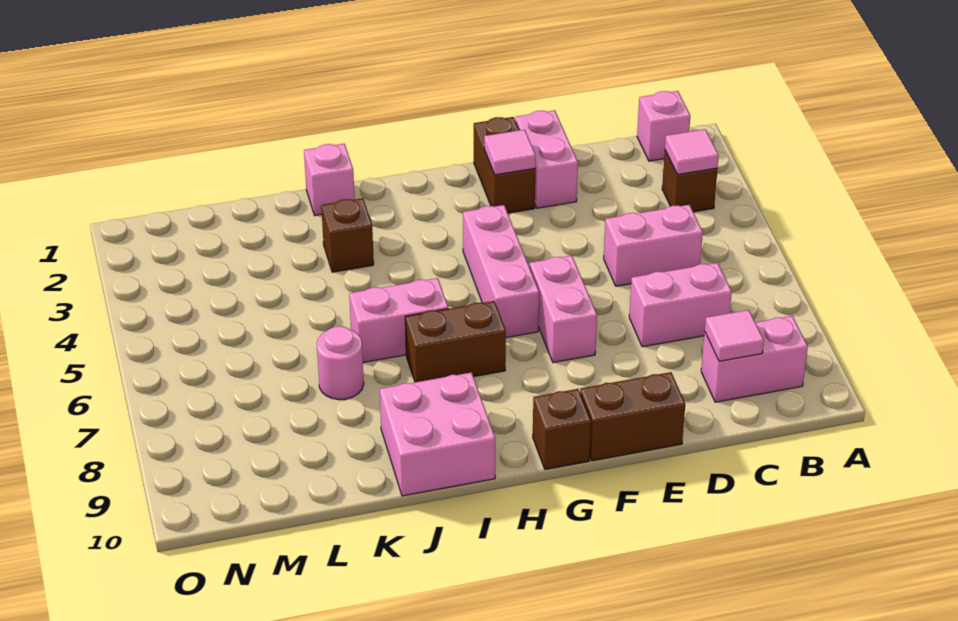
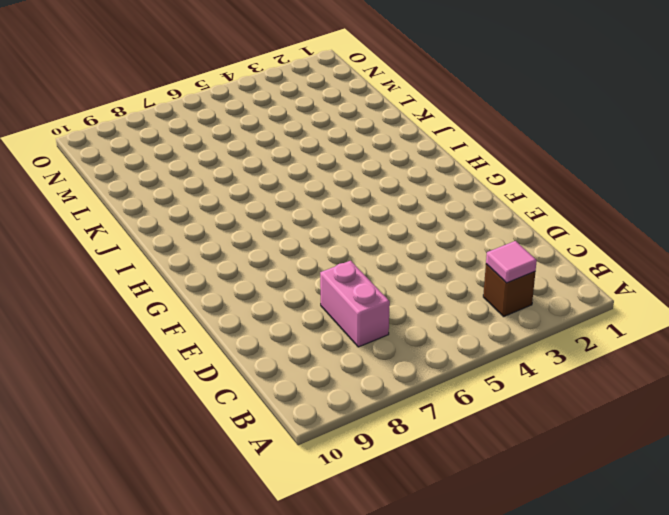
none -> pink brick B1 level 1
none -> pink brick B9:C9 level 1
none -> pink brick C5:D5 level 1

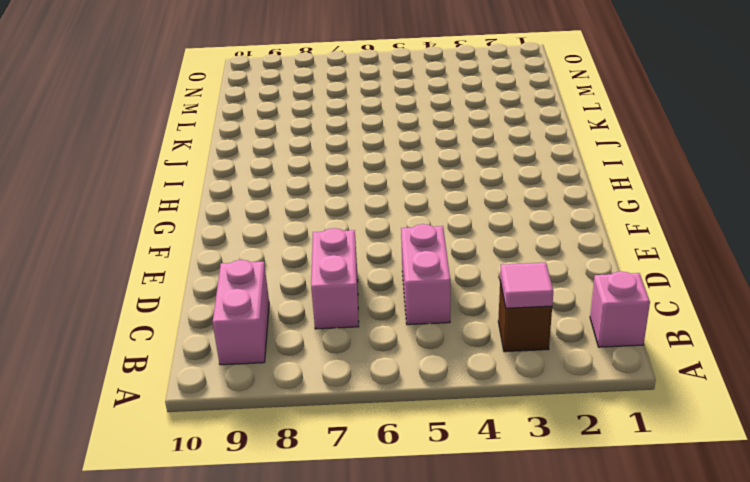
none -> pink brick E1:E2 level 1
none -> brown brick E10:F10 level 1
none -> brown brick F1:F2 level 1

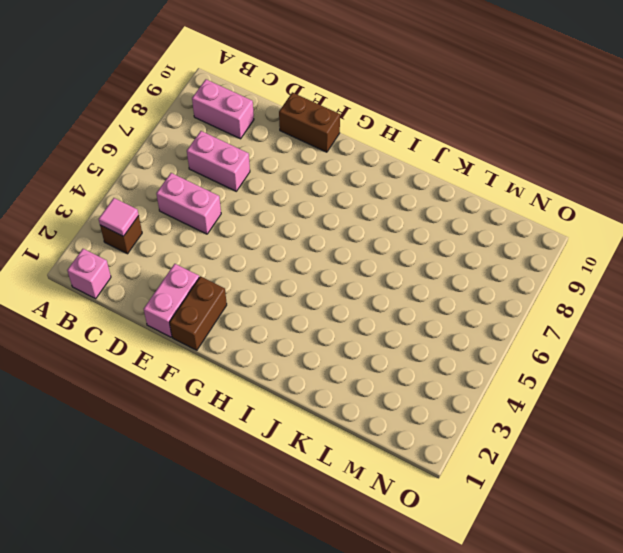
none -> pink brick F6:F7 level 1
none -> pink brick G4:G6 level 1
none -> brown brick G10 level 1

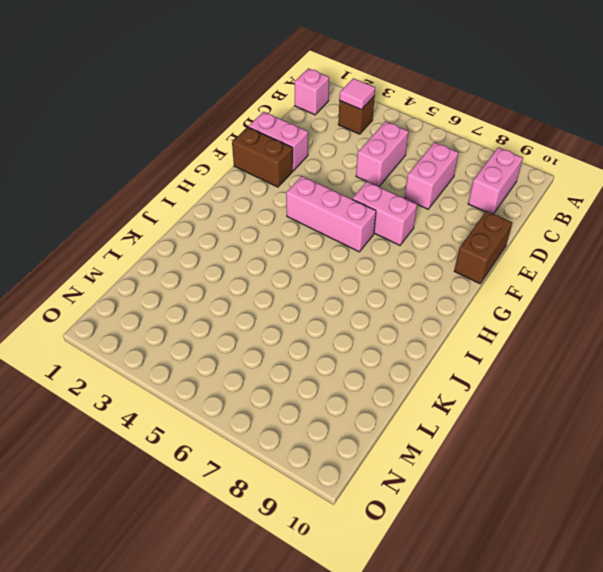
none -> brown brick G10 level 1
none -> brown brick H7:I7 level 1
none -> pink brick I6:J6 level 1

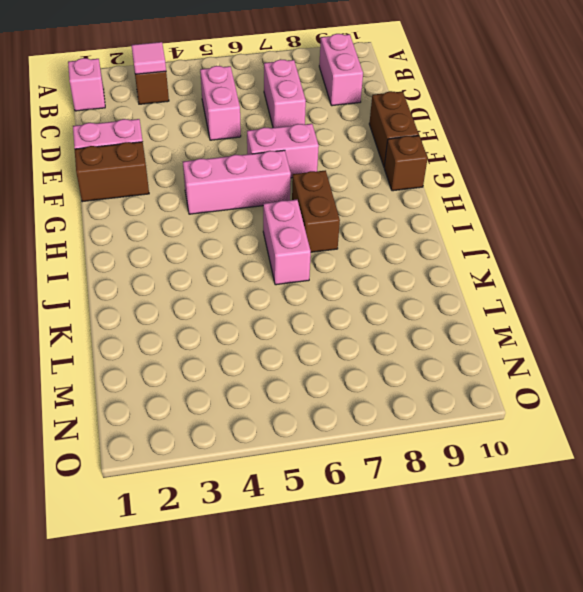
none -> pink brick I9:J10 level 1
none -> pink brick J1 level 1
none -> brown brick J3 level 1

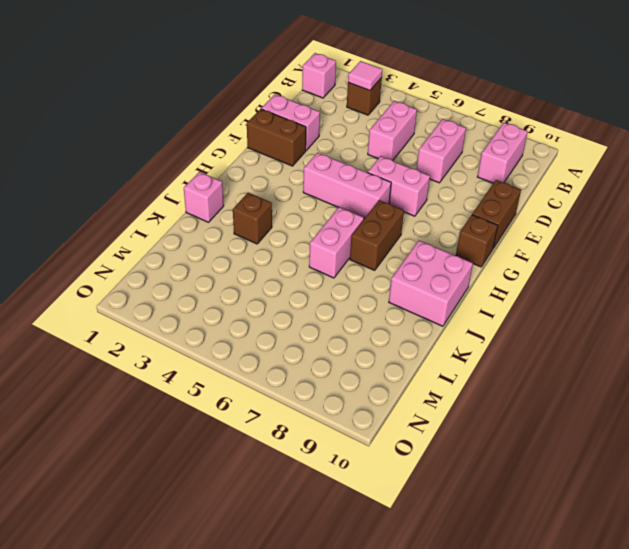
none -> pink round brick K7 level 1
none -> pink tile C9 level 2
none -> pink tile F2 level 2

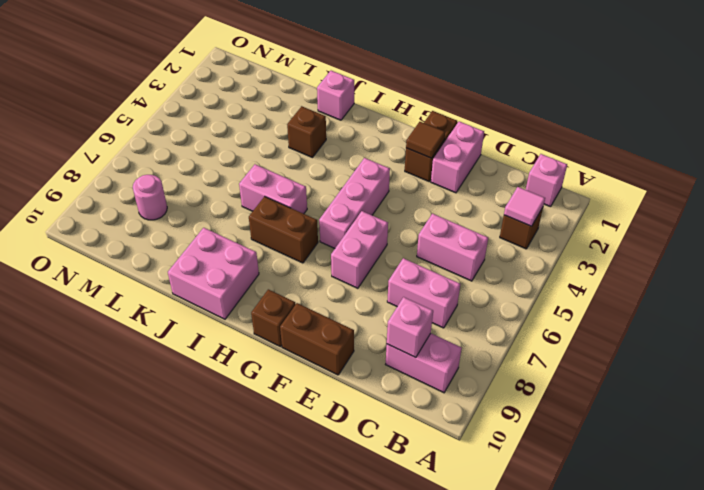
pink brick C9 level 2 -> pink tile C9 level 2
brown tile F2 level 2 -> pink tile F2 level 2
pink round brick M8 level 1 -> pink round brick K7 level 1

